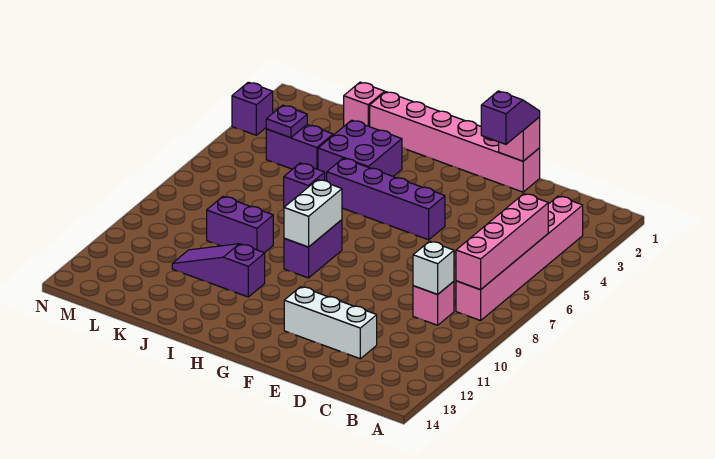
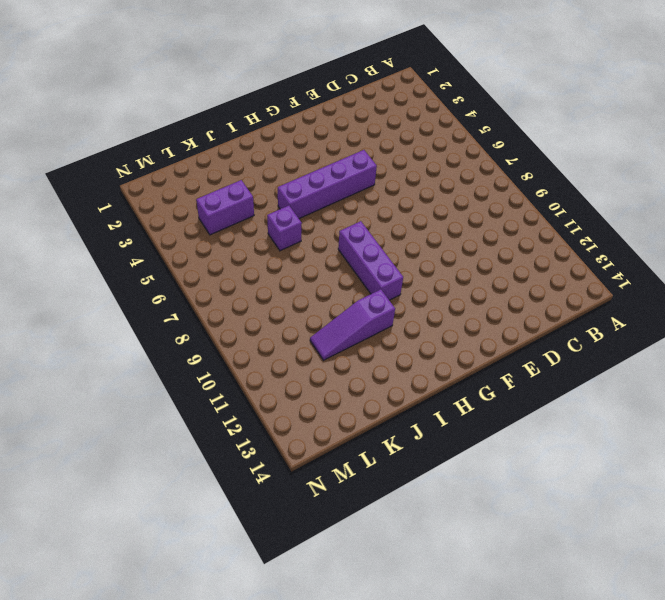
purple brick H8:H10 level 1 -> purple brick H8:H9 level 1
none -> pink brick B3:B8 level 1
none -> pink brick C9 level 1
none -> white brick D12:F12 level 1

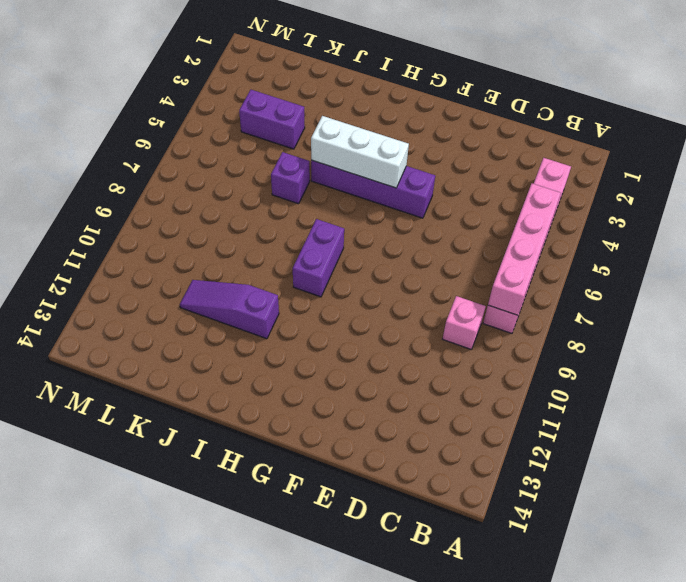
white brick G5:I5 level 2 -> white brick D12:F12 level 1
none -> pink brick E1:J1 level 1
none -> purple brick I3:J4 level 1
none -> purple brick J9:K9 level 1

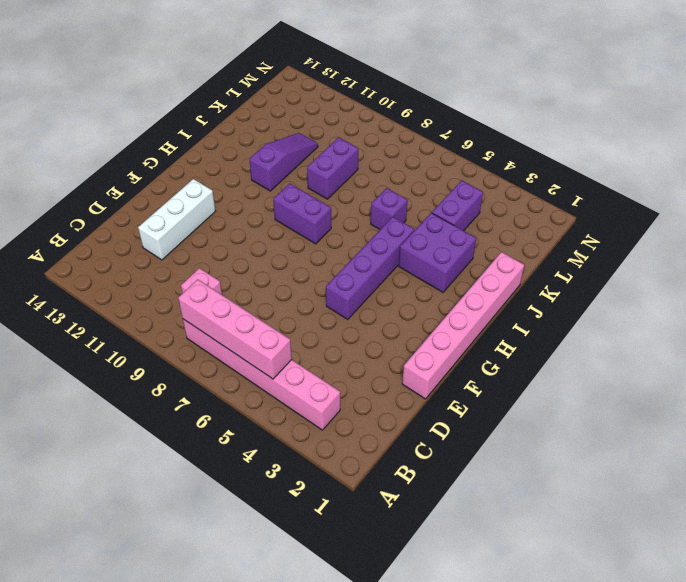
none -> pink brick K1 level 1
none -> purple brick N3 level 1
none -> white brick C9 level 2

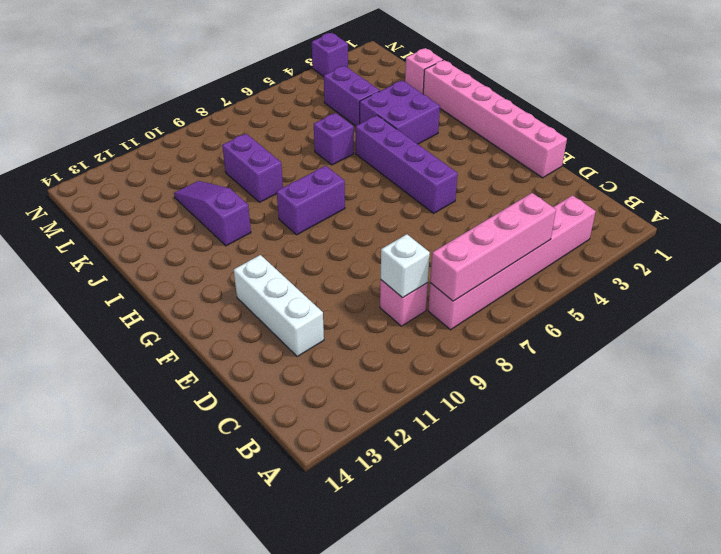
none -> pink brick E1 level 2
none -> white brick H8:H9 level 2
none -> purple plate L4 level 2

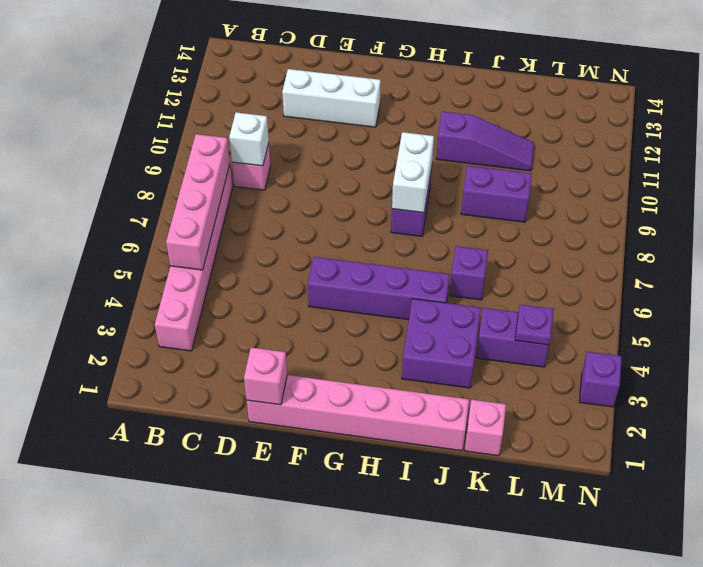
none -> purple slope E1:E2 level 3 top 2

